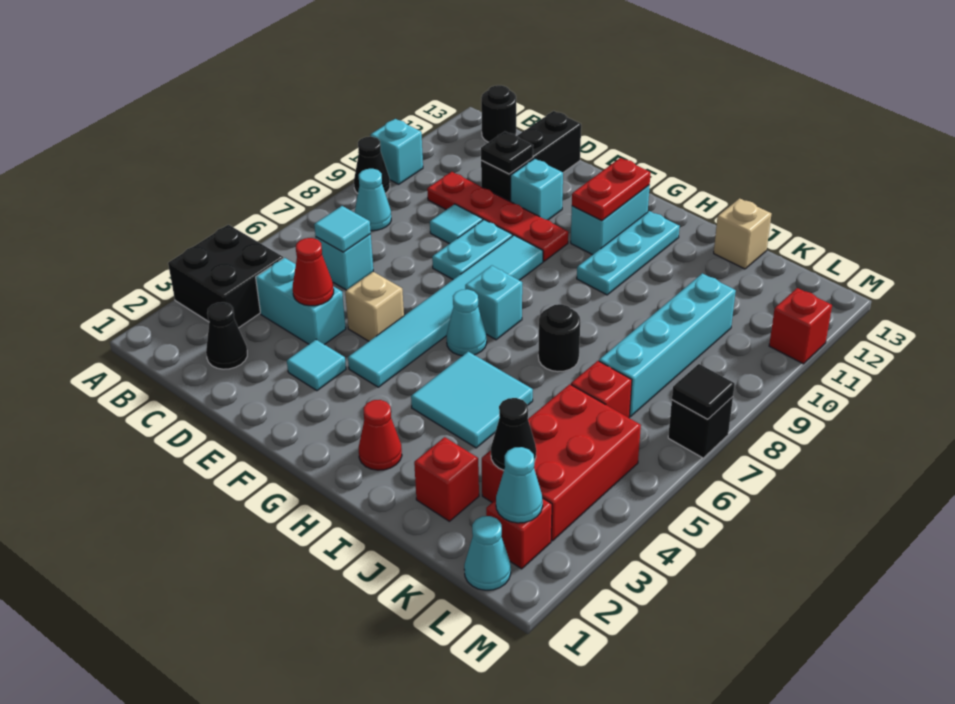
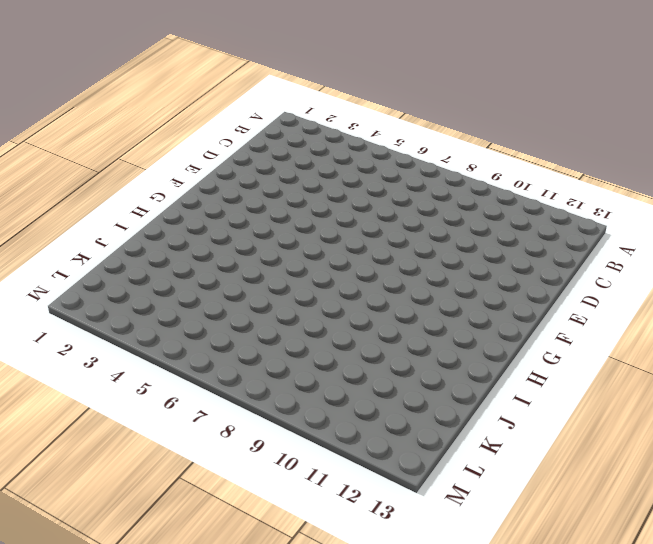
none -> black brick A3:B4 level 1
none -> black cone A9 level 1
none -> cyan brick A10 level 1
none -> cyan cone B8 level 1

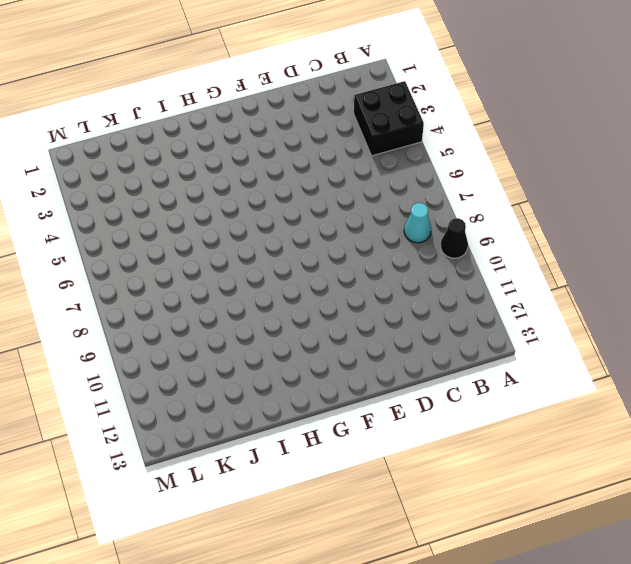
none -> cyan brick A10 level 1
none -> black round brick B13 level 1
none -> black cone C2 level 1
none -> cyan brick C4:D4 level 1

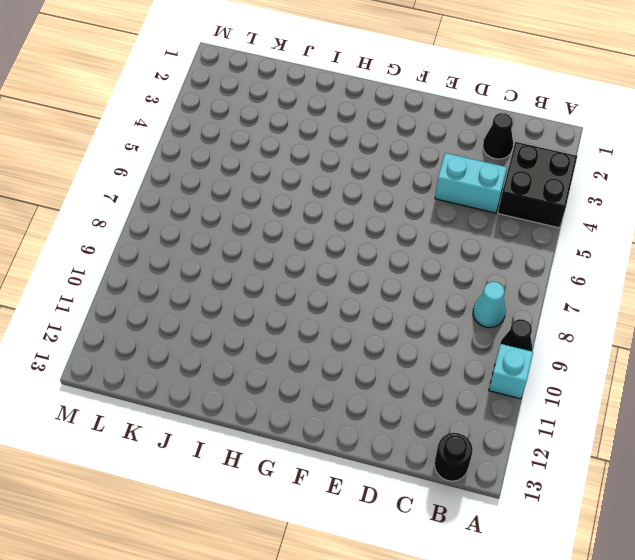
none -> cyan brick C6 level 1
none -> red plate C10:F10 level 1
none -> cyan tile D9 level 1
none -> black brick D11:D13 level 1

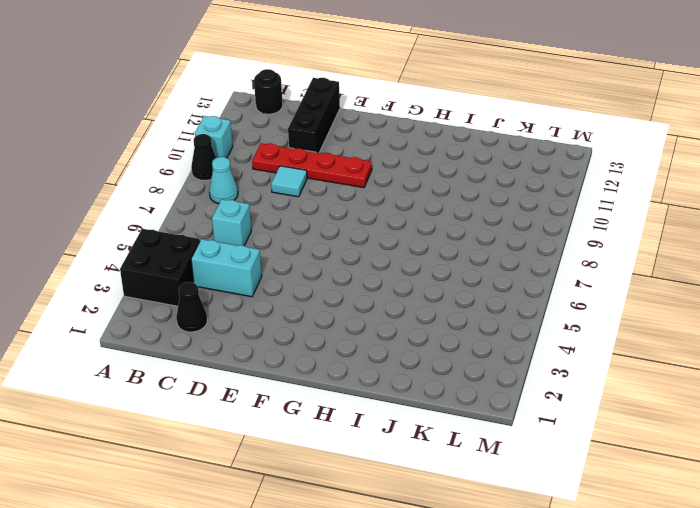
none -> cyan tile E3 level 1
none -> tan brick E5 level 1
none -> cyan plate E8:E9 level 1
none -> cyan brick E11 level 1

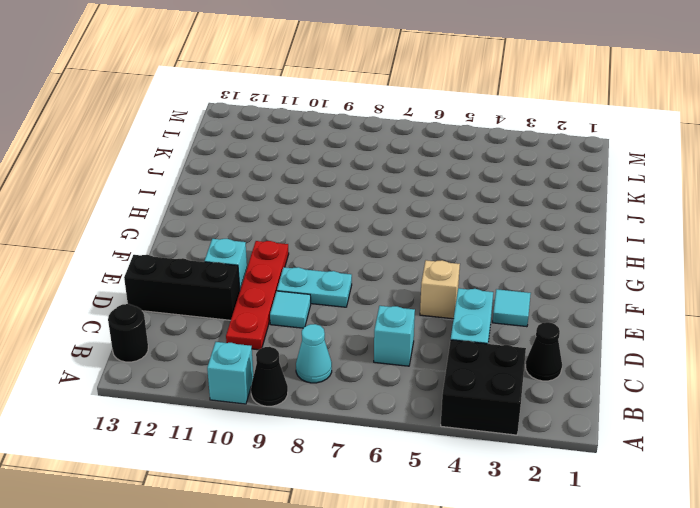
none -> cyan tile F4:F9 level 1
none -> cyan cone G6 level 1
none -> cyan brick G7 level 1
none -> cyan brick G11:G12 level 1

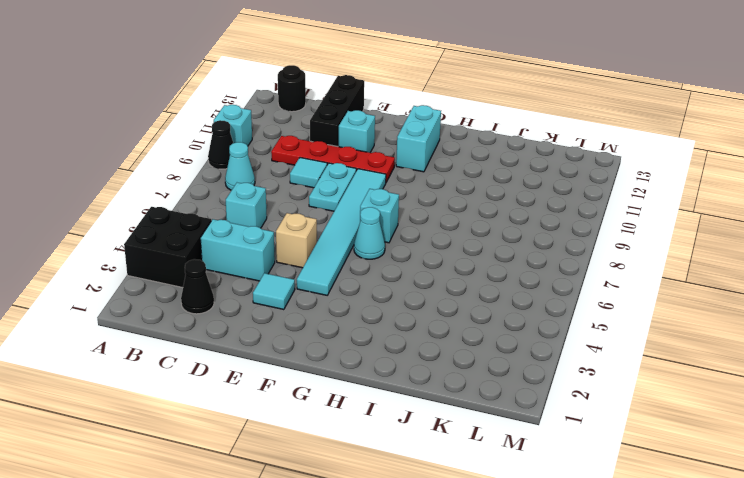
none -> red cone H2 level 1
none -> cyan tile H4:I5 level 1
none -> cyan plate H10:H12 level 1
none -> black round brick I7 level 1

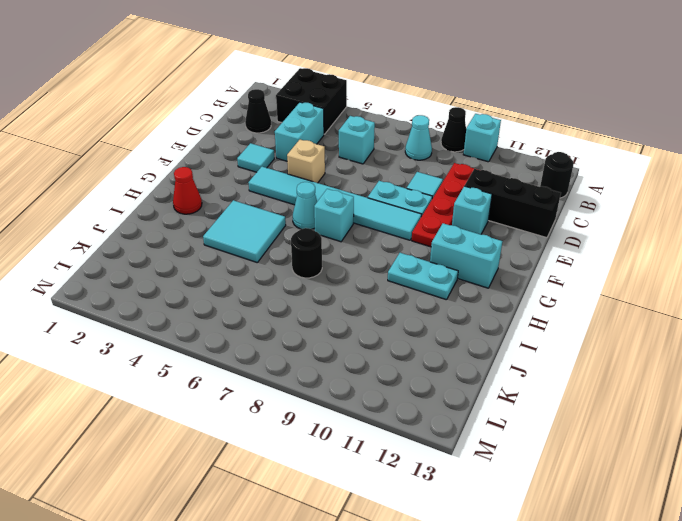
cyan plate H10:H11 level 1 -> cyan plate H10:H12 level 1
none -> red brick J2 level 1
none -> tan brick J13 level 1
none -> red brick K3:L5 level 1
none -> red brick K6 level 1

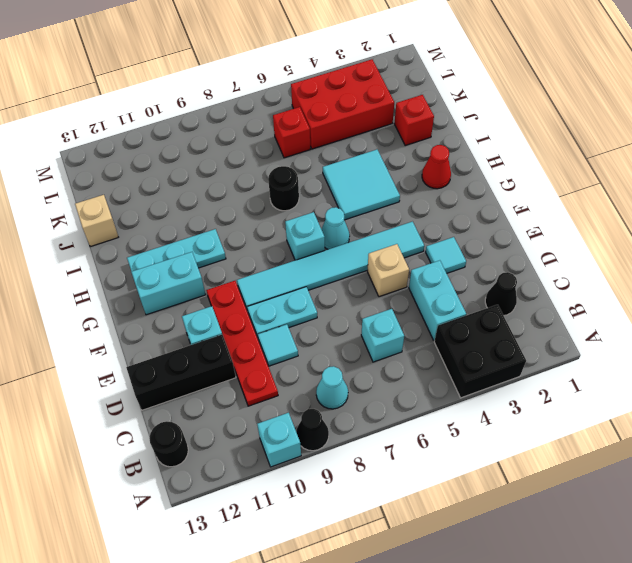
none -> cyan brick K7:K10 level 1
none -> cyan cone L1 level 1
none -> red brick L2 level 1
none -> black brick M7 level 1

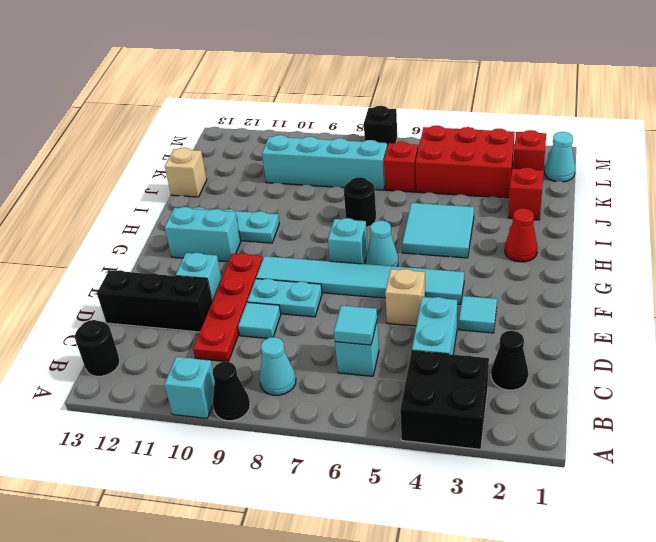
none -> red brick M11 level 1
none -> red cone D4 level 2
none -> black plate D11 level 2
none -> red plate G11:G12 level 2

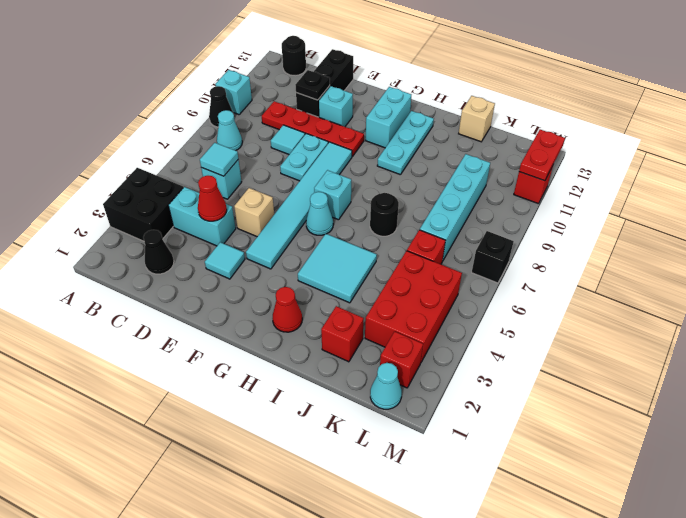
red plate M11:M12 level 2 -> red plate G11:G12 level 2
none -> black cone K3 level 2
none -> cyan cone L2 level 2
none -> black tile M7 level 2

